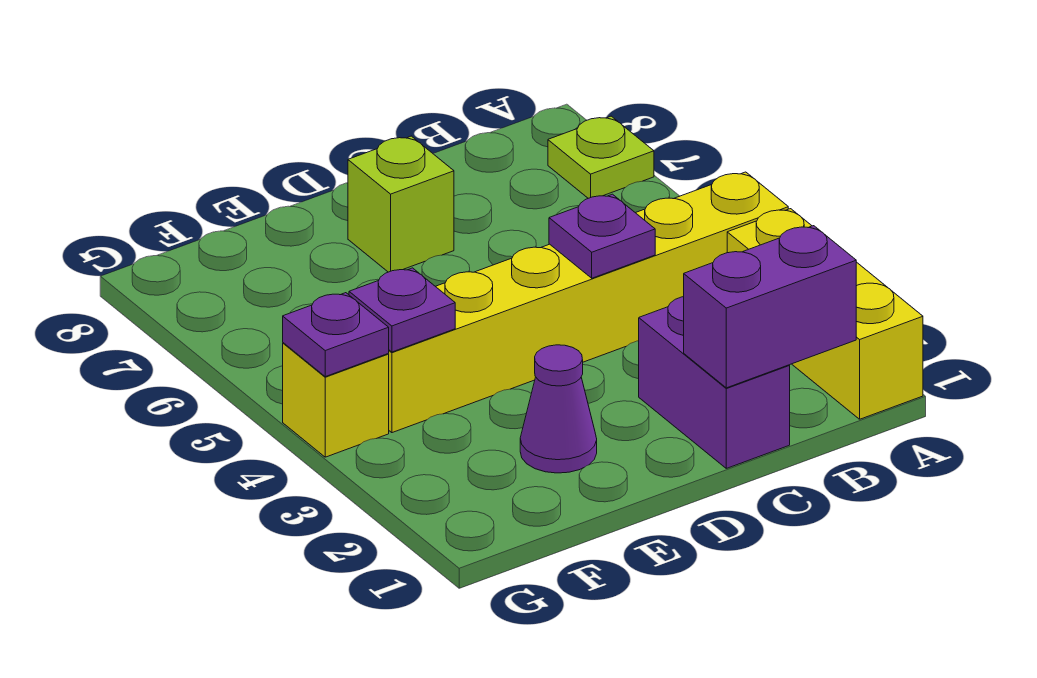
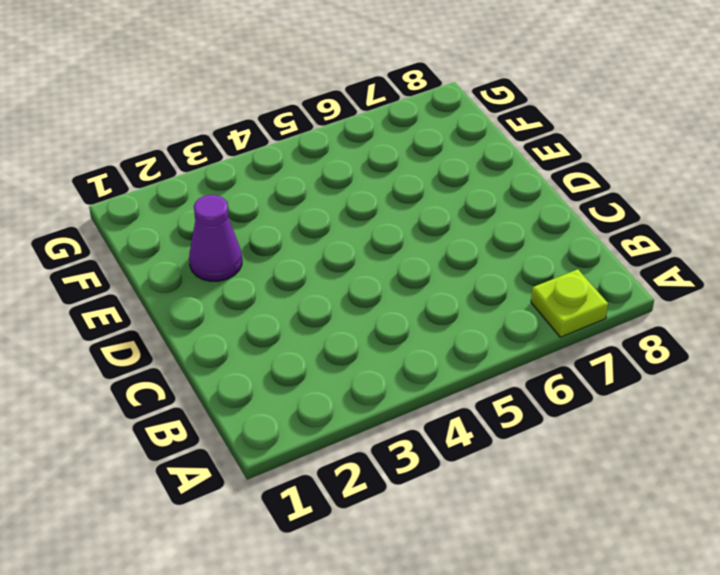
none -> yellow brick A1:A3 level 1
none -> yellow brick A4:F4 level 1

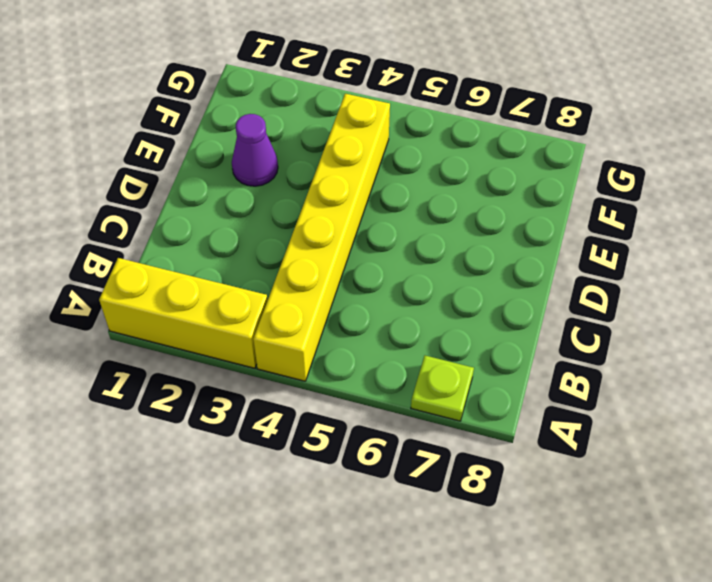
none -> purple brick C1:C2 level 1
none -> lime brick D7 level 1

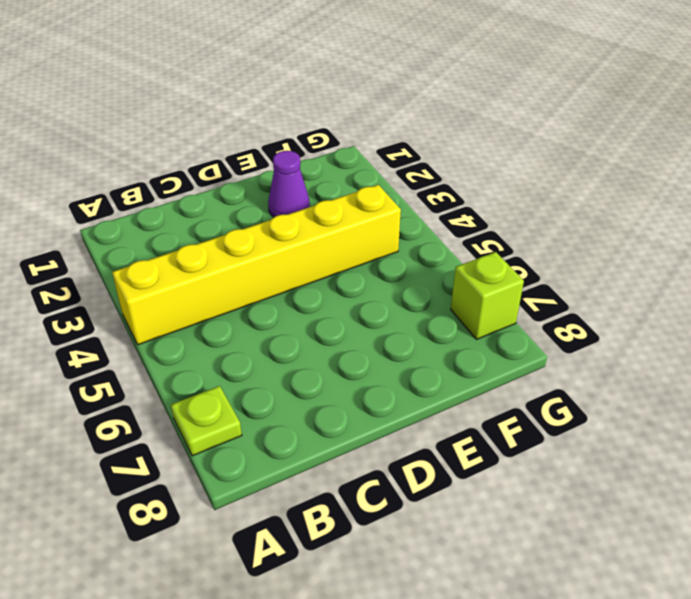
lime brick G7 level 1 -> lime brick D7 level 1
none -> yellow brick A1:A3 level 1
none -> purple brick C1:C2 level 1

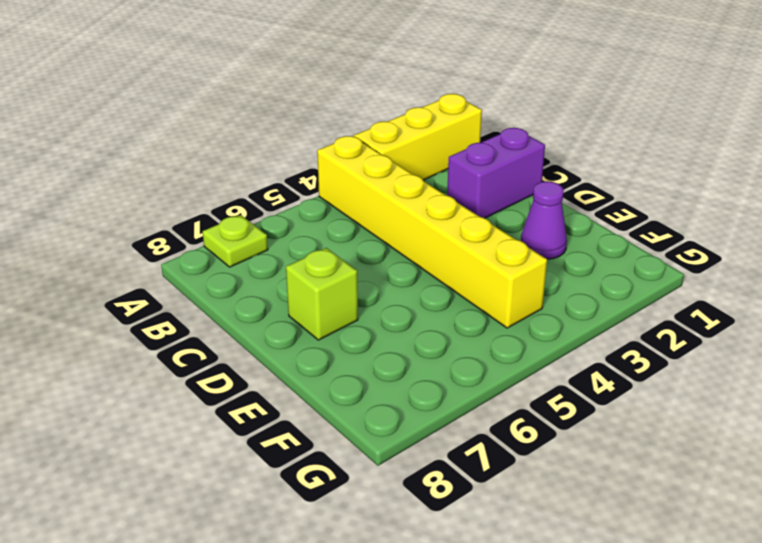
none -> yellow brick G4 level 1
none -> purple brick B1:C1 level 2

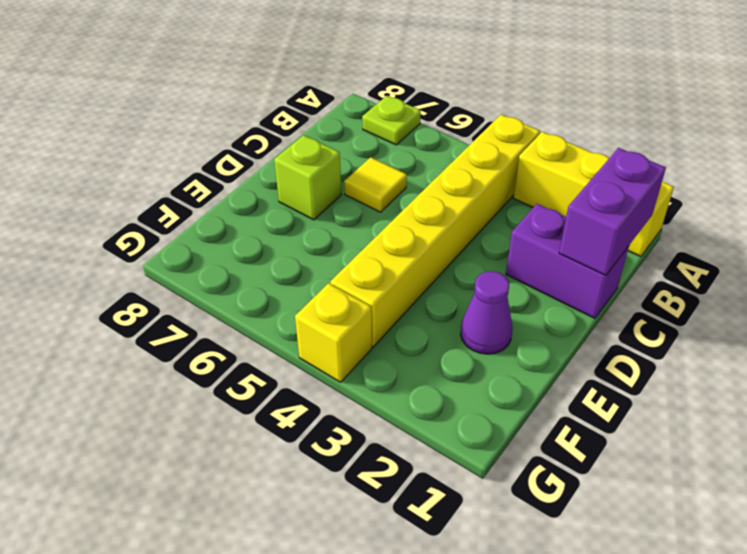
yellow tile C6 level 1 -> none
none -> purple plate C4 level 2
none -> purple plate F4 level 2

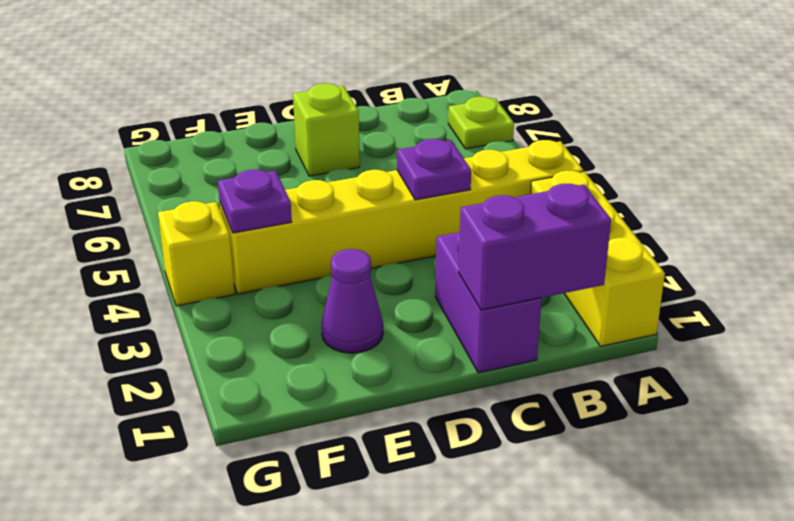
none -> purple plate G4 level 2

